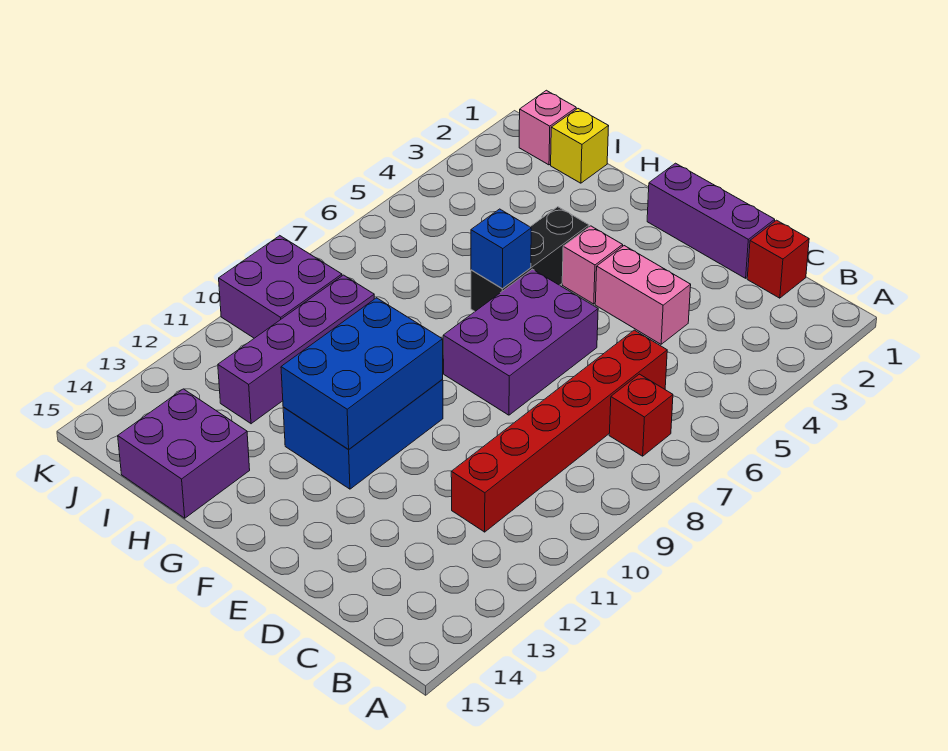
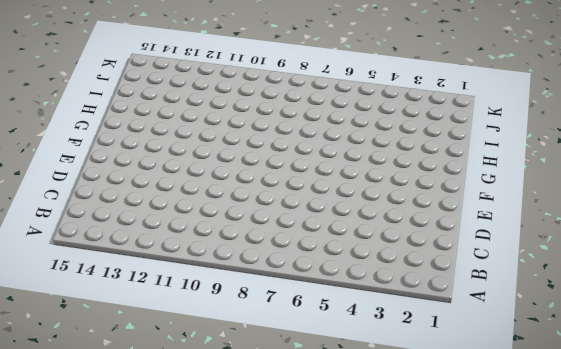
none -> red brick B7 level 1
none -> red brick C1 level 1
none -> red brick C6:C11 level 1

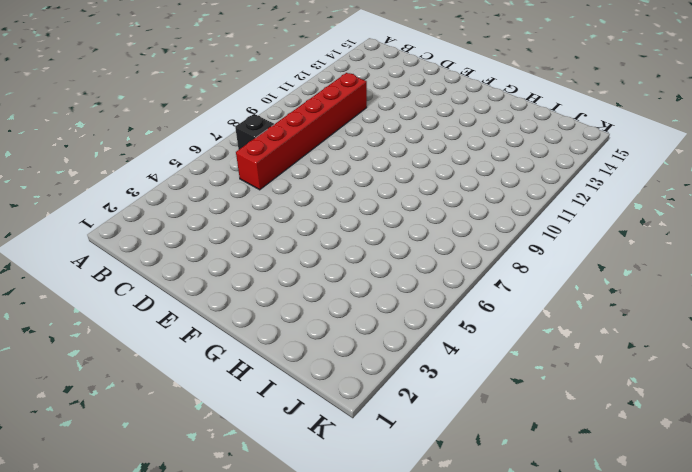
black brick B7 level 1 -> red brick B7 level 1
none -> red brick C1 level 1
none -> purple brick D1:F1 level 1
none -> pink brick D4:E4 level 1

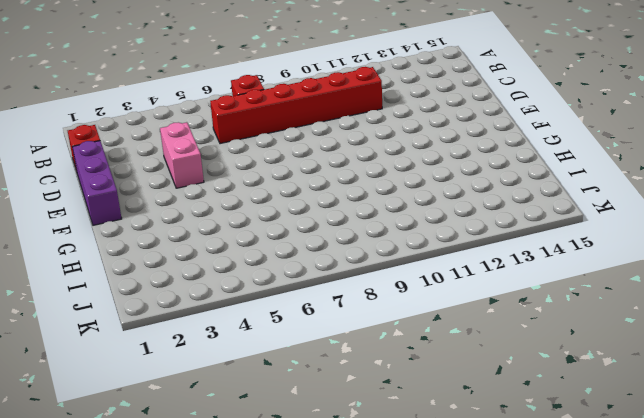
none -> purple brick E6:F8 level 1
none -> pink brick F4 level 1
none -> blue brick F10:G12 level 1

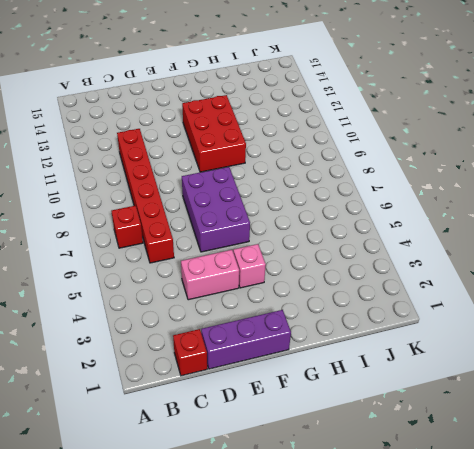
red brick F10:G12 level 1 -> blue brick F10:G12 level 1
none -> black brick G4:G6 level 1
none -> purple brick H14:I15 level 1
none -> yellow brick I1 level 1

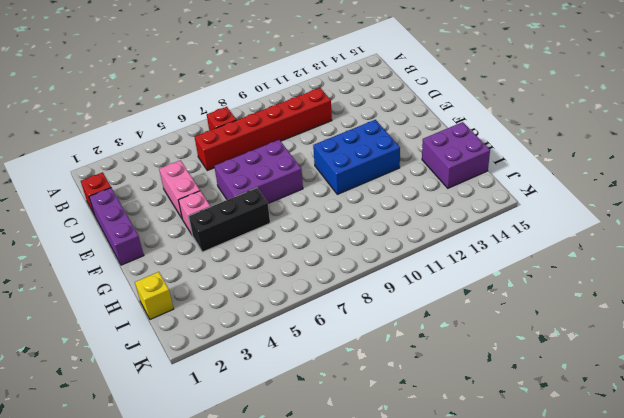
none -> purple brick I9:I12 level 1
none -> pink brick J1 level 1
none -> purple brick J9:K10 level 1

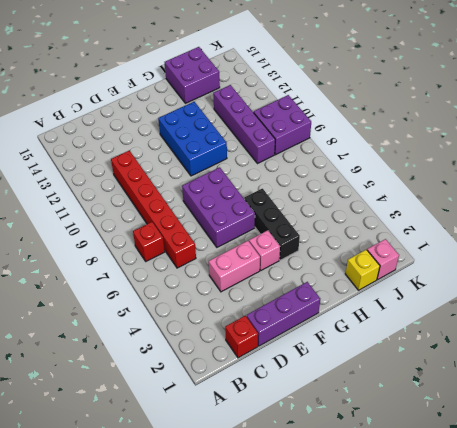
none -> blue brick F10:G12 level 2
none -> blue brick G6 level 2

